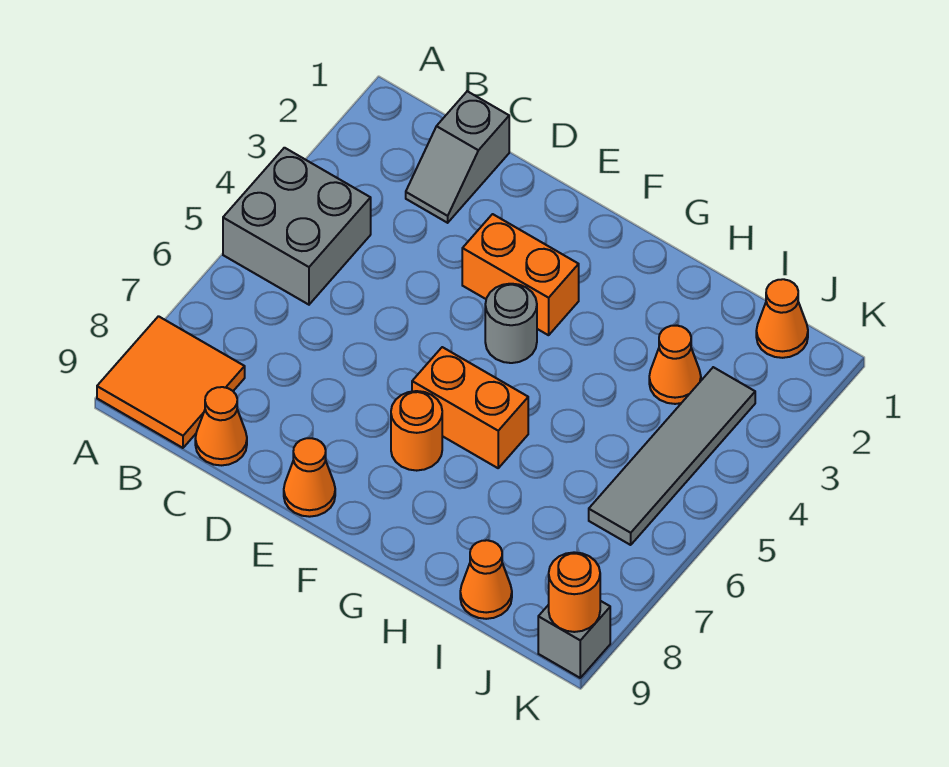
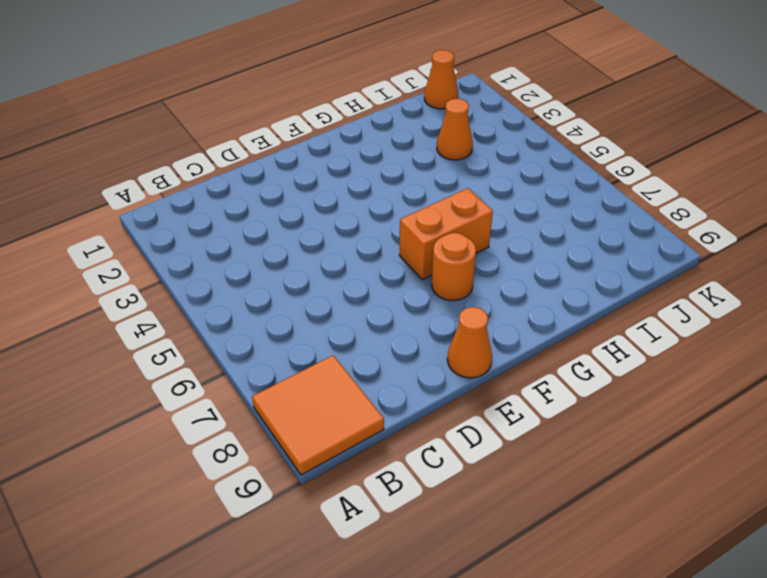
none -> grey brick A4:B5 level 1
none -> grey slope C1:C2 level 1 top 1
none -> orange cone C9 level 1

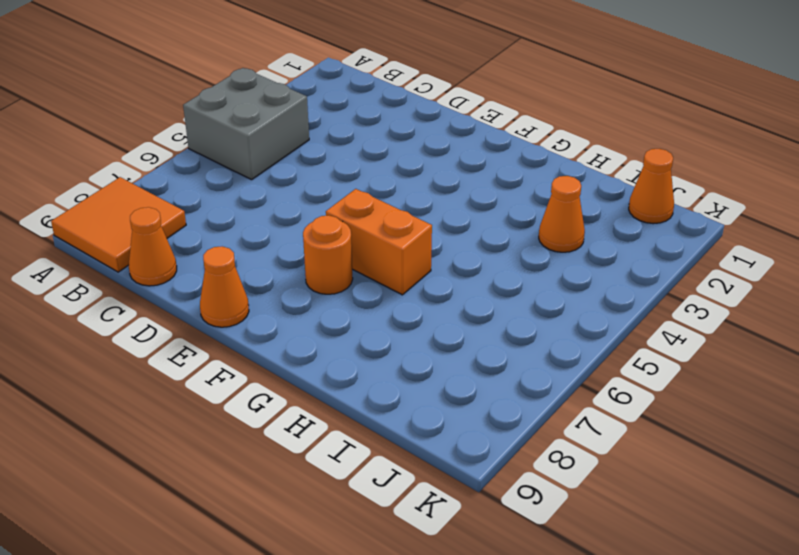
none -> grey slope C1:C2 level 1 top 1
none -> orange brick E3:F3 level 1
none -> grey round brick F4 level 1

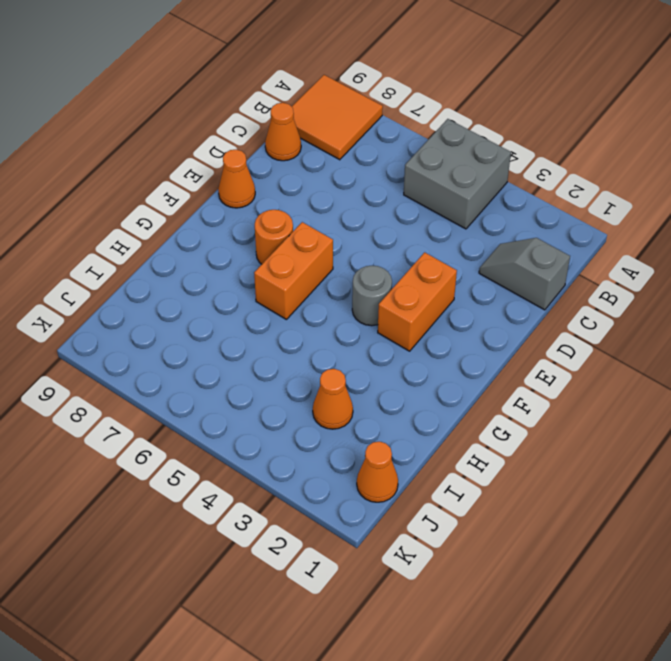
none -> orange cone I9 level 1
none -> grey tile J3:J6 level 1
none -> grey brick K9 level 1

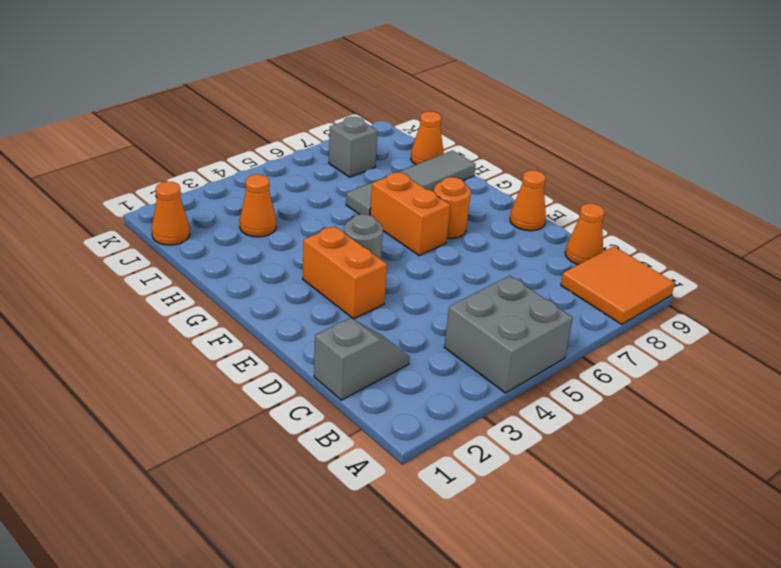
grey tile H6:H9 level 1 -> grey tile J3:J6 level 1
grey brick J7 level 1 -> grey brick K9 level 1
none -> orange round brick K9 level 2

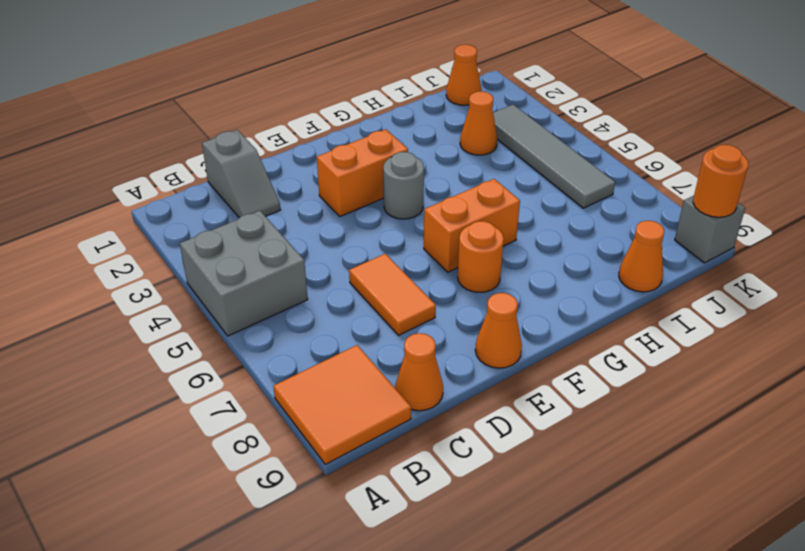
orange tile D6:D7 level 1 -> none

